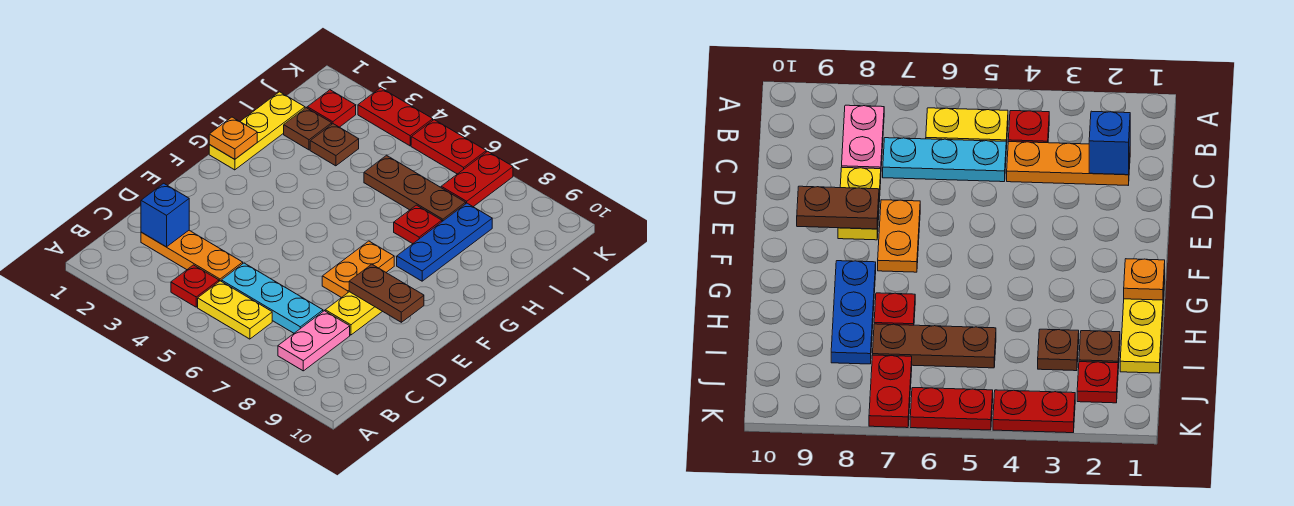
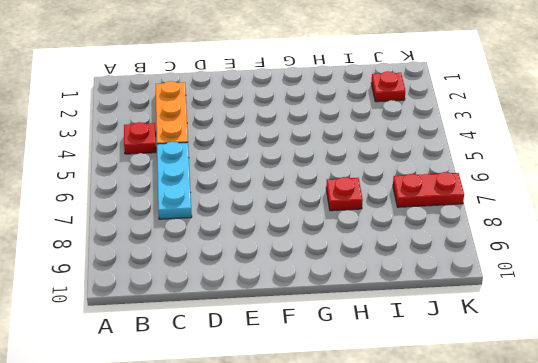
none -> yellow plate B5:B6 level 1
none -> pink plate B8:C8 level 1
none -> yellow plate D8:E8 level 1

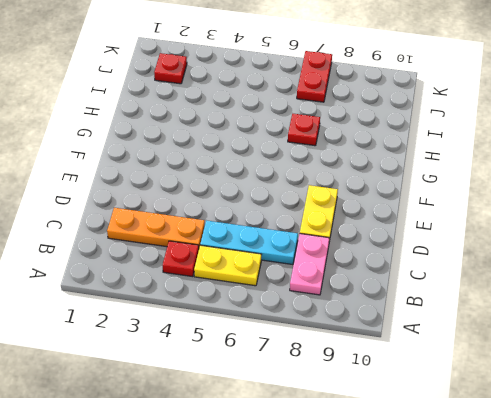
none -> orange plate E7:F7 level 1
none -> yellow plate G1:I1 level 1
none -> blue plate G8:I8 level 1

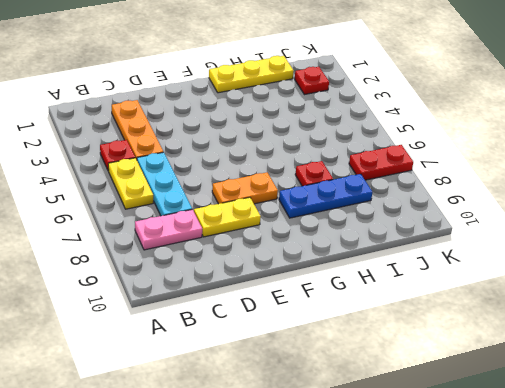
none -> brown plate I2 level 1
none -> brown plate I3 level 1
none -> brown plate I5:I7 level 1

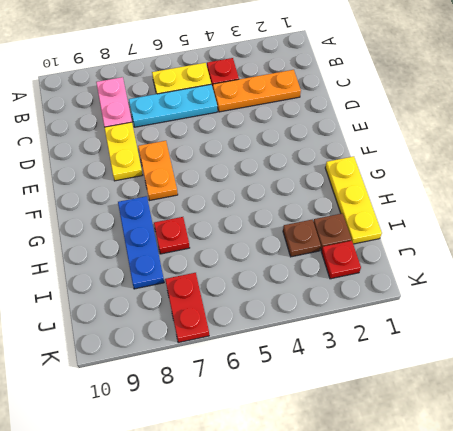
none -> brown plate I5:I7 level 1
none -> red plate K3:K4 level 1
none -> red plate K5:K6 level 1

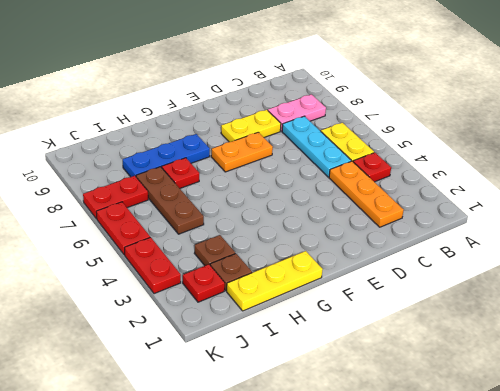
none -> blue brick C2 level 2
none -> brown plate E8:E9 level 2
none -> orange plate G1 level 2

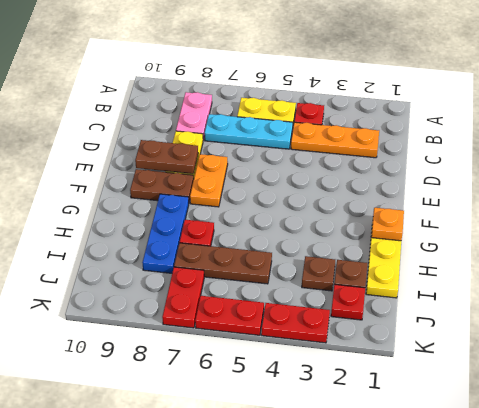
brown plate F8:F9 level 1 -> none
none -> blue brick C2 level 2

